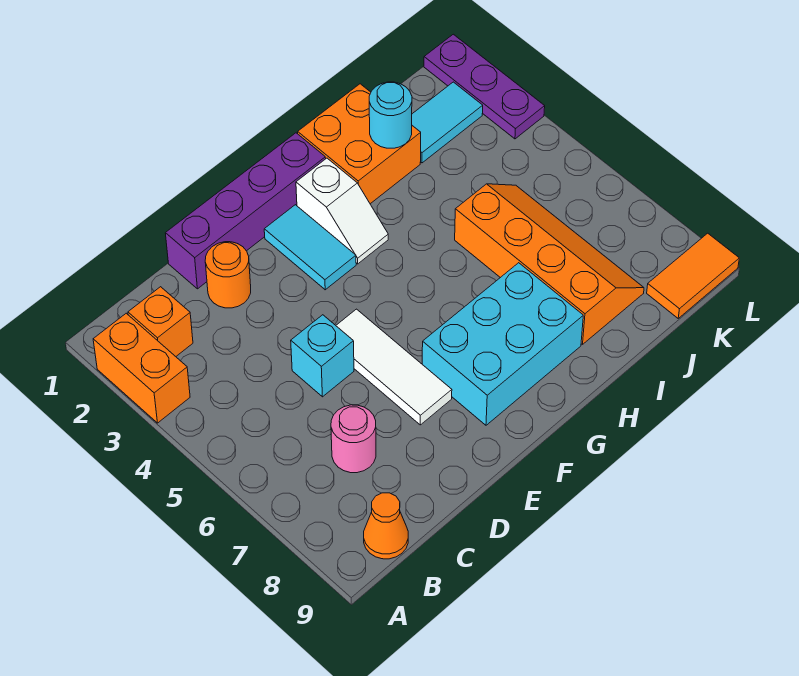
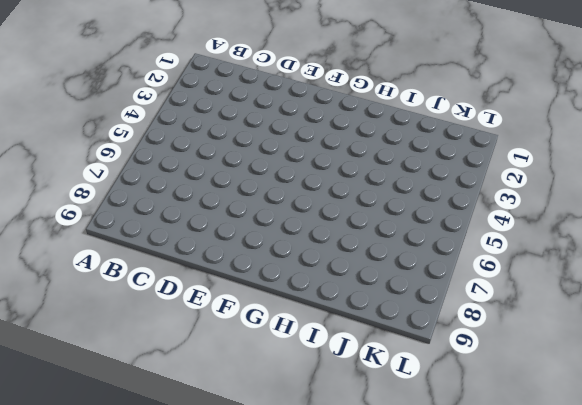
none -> orange brick A2:A3 level 1
none -> orange brick B2 level 1
none -> orange cone B9 level 1

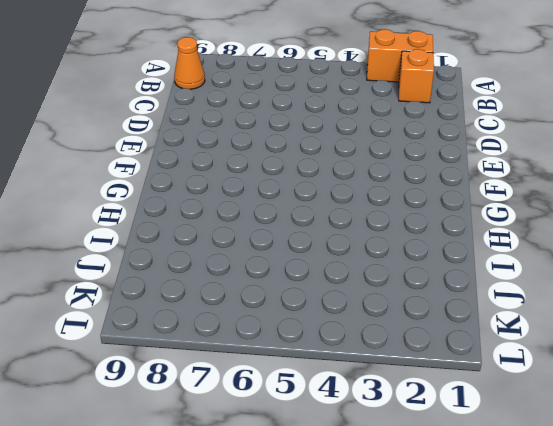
none -> pink round brick C7 level 1
none -> purple brick D1:G1 level 1
none -> orange round brick D2 level 1

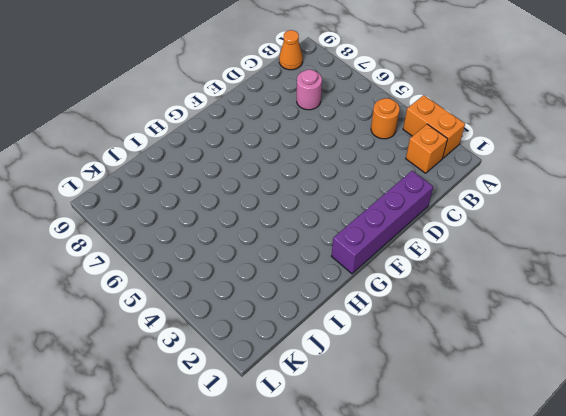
orange round brick B4 level 1 -> orange round brick D2 level 1
none -> cyan brick D5 level 1
none -> white tile E5:E7 level 1
none -> cyan tile F2:F3 level 1

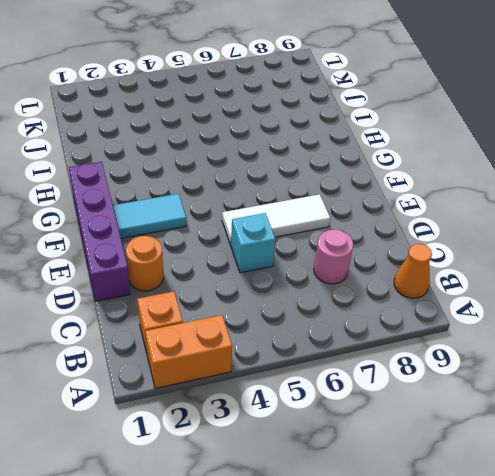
none -> cyan brick F7:H8 level 1
none -> white slope G2:G3 level 1 top 2
none -> orange brick H1:I2 level 1

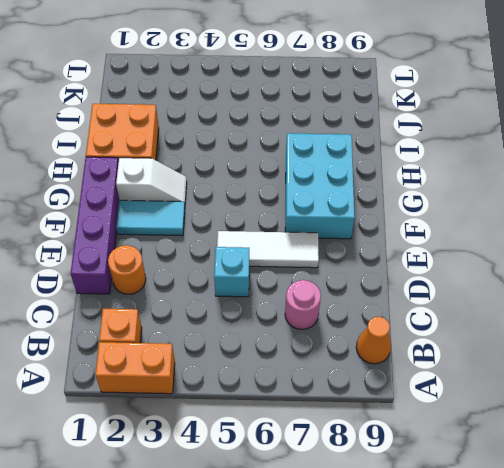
none -> orange slope I5:J8 level 1 top I
none -> cyan tile J2:K2 level 1
none -> orange tile K9:L9 level 1

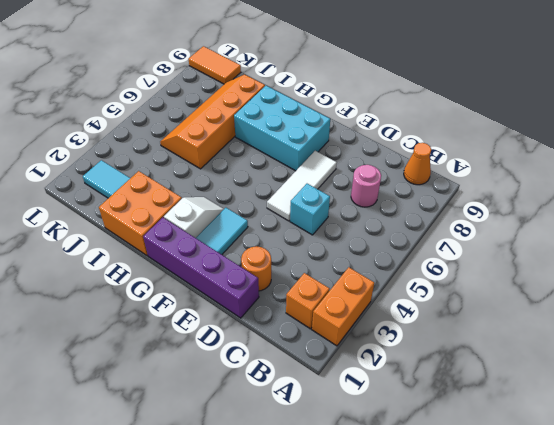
none -> purple plate L1:L3 level 1
none -> cyan round brick I2 level 2

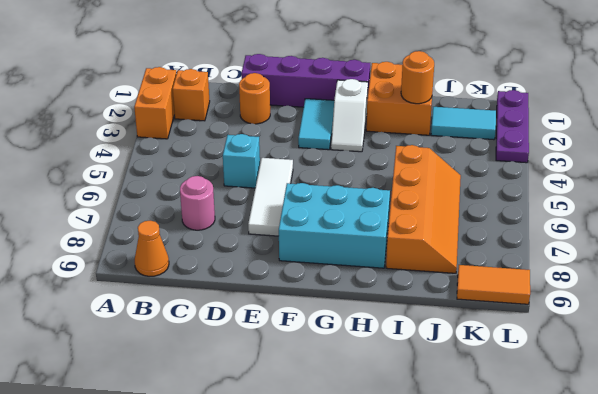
orange round brick I2 level 2 -> cyan round brick I2 level 2

